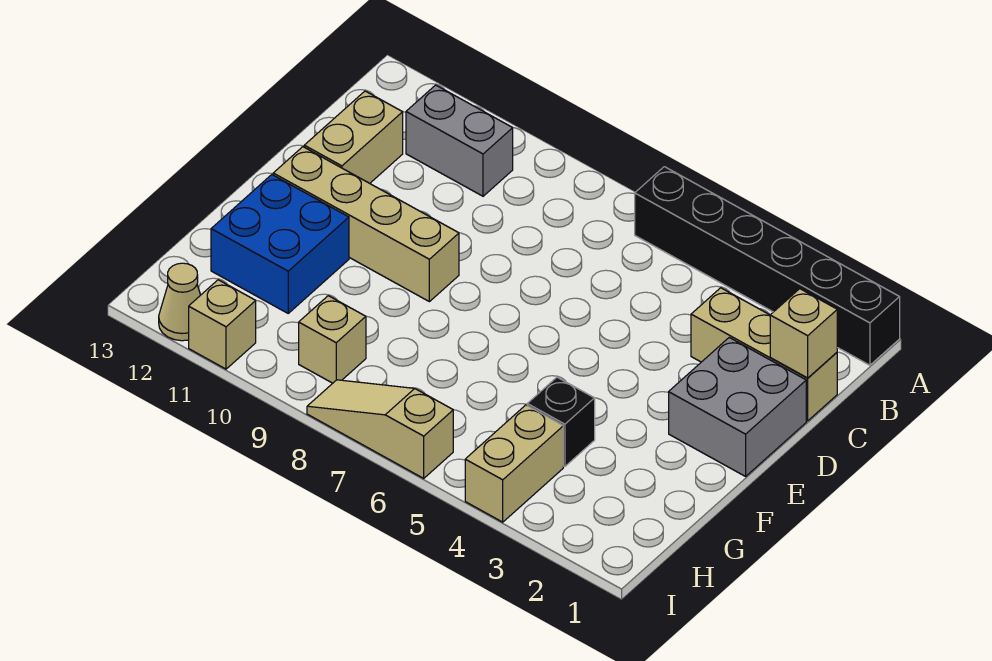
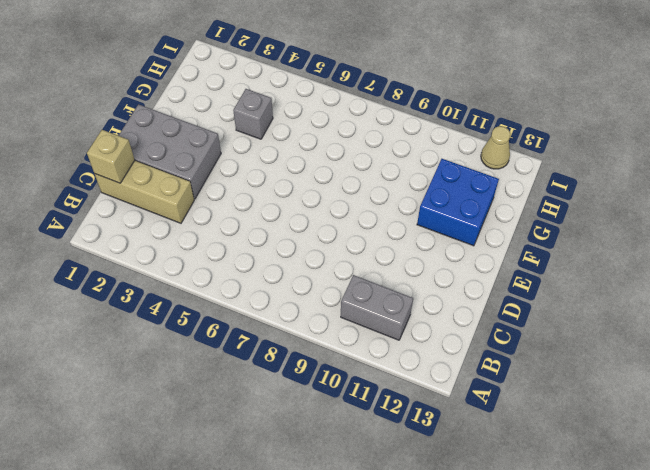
grey brick D1:E3 level 1 -> grey brick D1:E2 level 1
grey brick G4 level 1 -> black brick G4 level 1
none -> black brick A1:A6 level 1
none -> tan brick C12:D12 level 1
none -> tan brick E9:E12 level 1

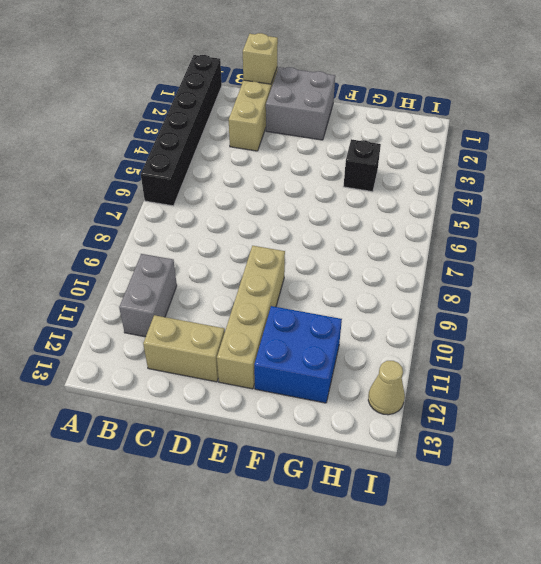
none -> tan brick H4:I4 level 1
none -> tan brick H9 level 1
none -> tan slope I6:I8 level 1 top 6

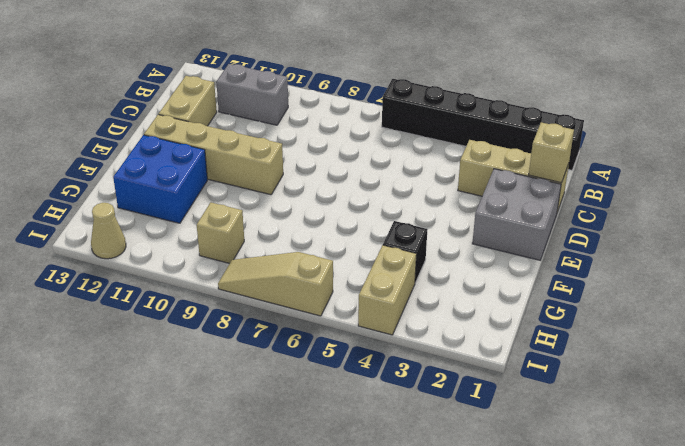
none -> tan brick I11 level 1

